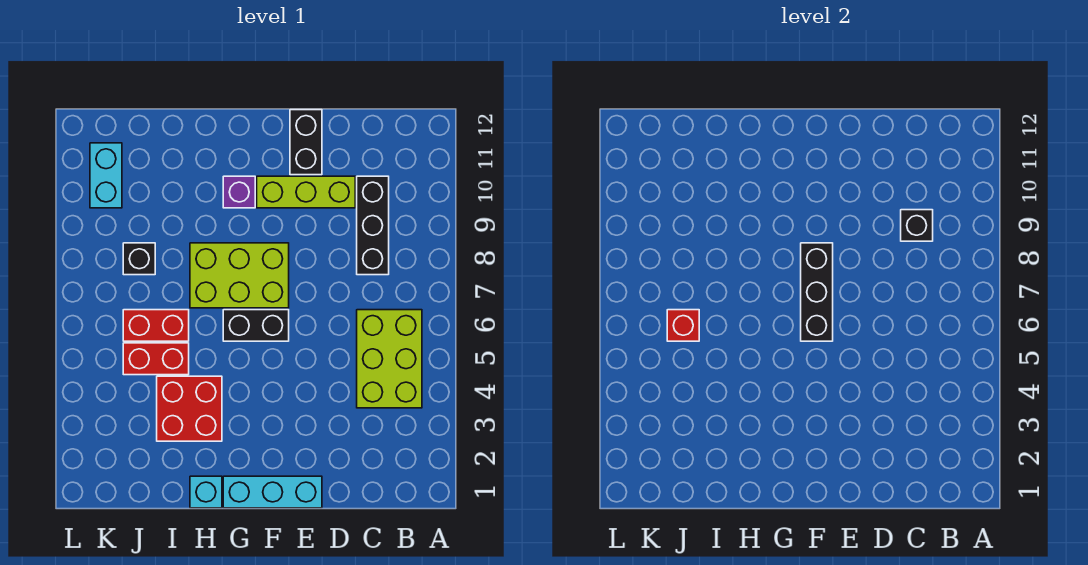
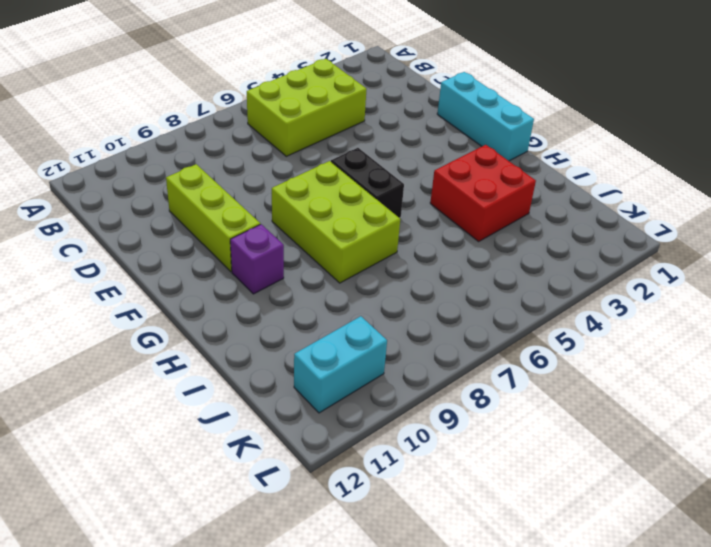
none -> black brick C8:C10 level 1
none -> black brick E11:E12 level 1
none -> cyan brick H1 level 1

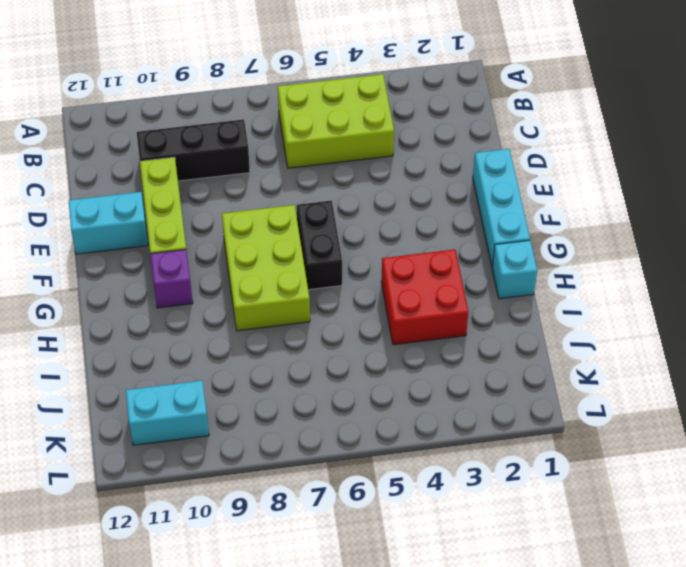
cyan brick E11:E12 level 1 -> black brick E11:E12 level 1
none -> red brick I5:J5 level 1
none -> red brick I6:J6 level 1
none -> black brick J8 level 1

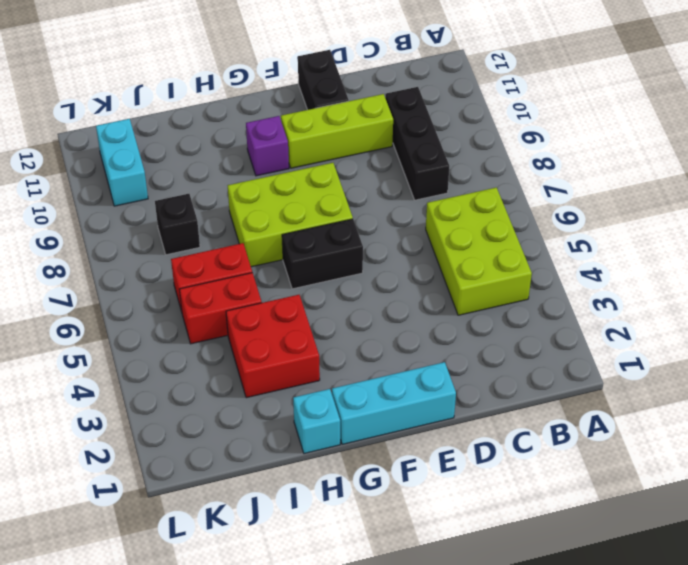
none -> black brick C9 level 2
none -> black brick F6:F8 level 2
none -> red brick J6 level 2

